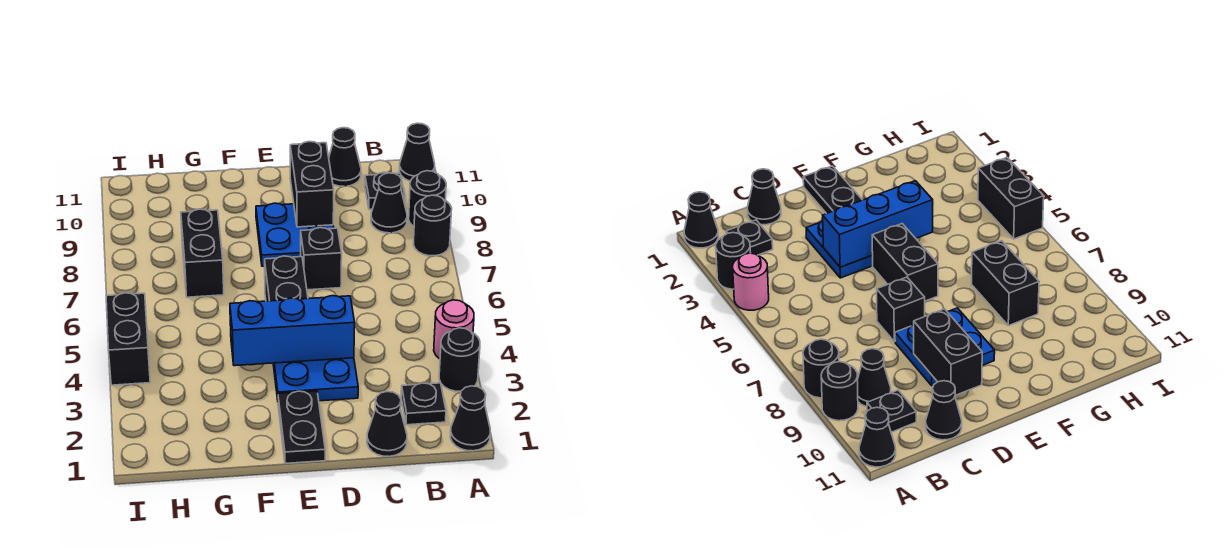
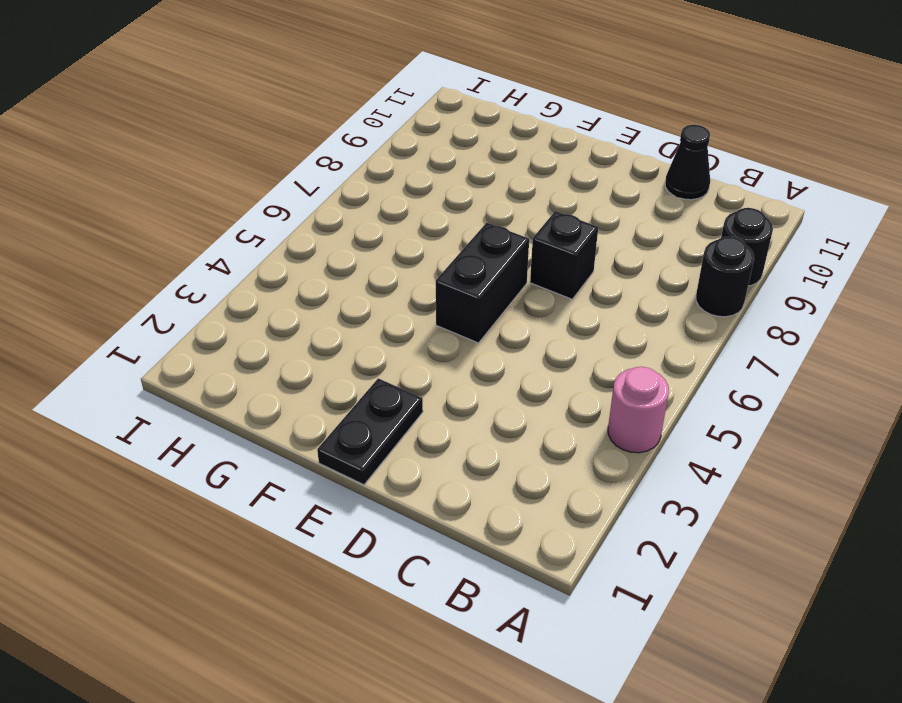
none -> black cone A1 level 1
none -> black round brick A3 level 1
none -> black cone A11 level 1

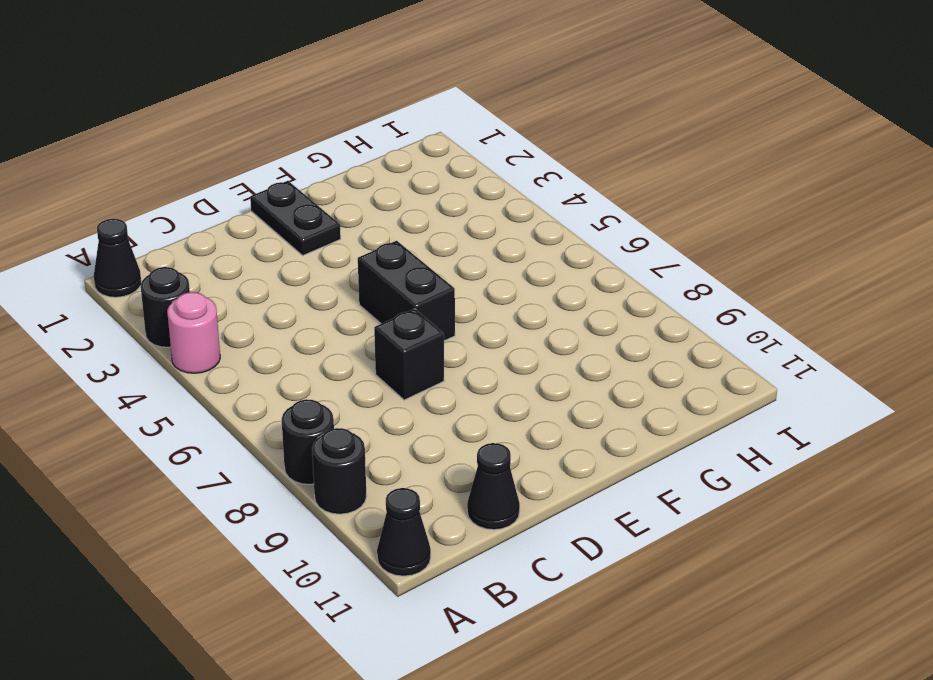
none -> black plate B2 level 1
none -> black cone B9 level 1
none -> black plate B10 level 1

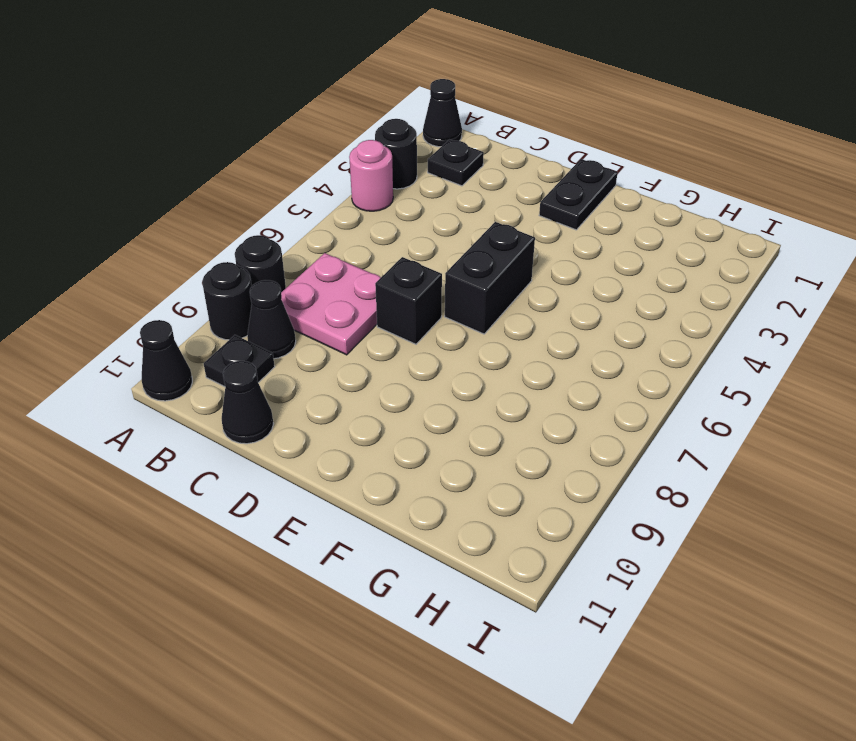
pink plate B7:C8 level 1 -> none
none -> black cone C1 level 1
none -> blue plate D3:E4 level 1
none -> blue plate D8:E9 level 1

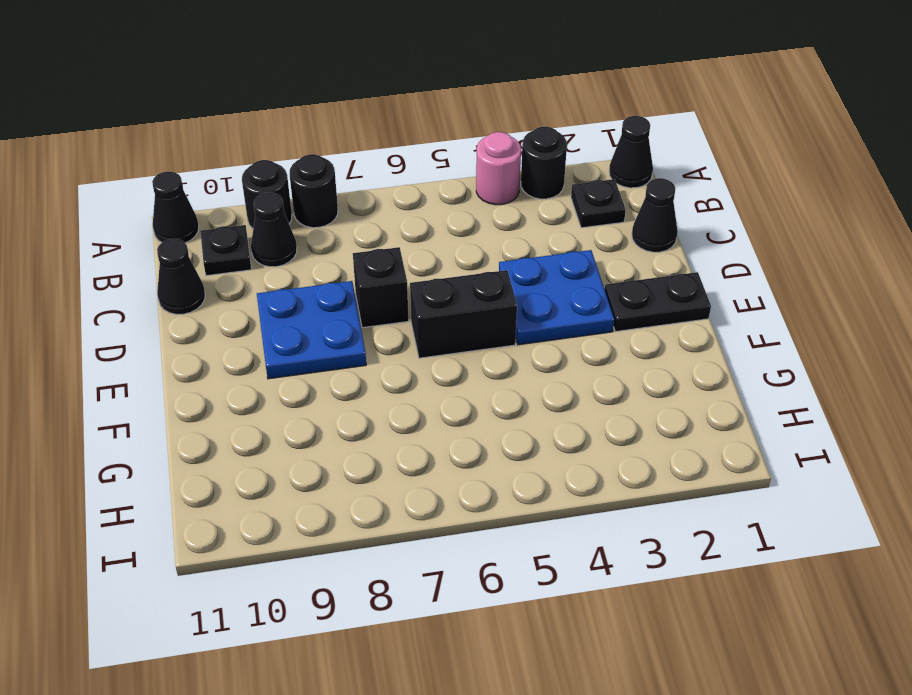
none -> black brick G7:G8 level 1
none -> black brick I4:I5 level 1
none -> blue brick D4:F4 level 2

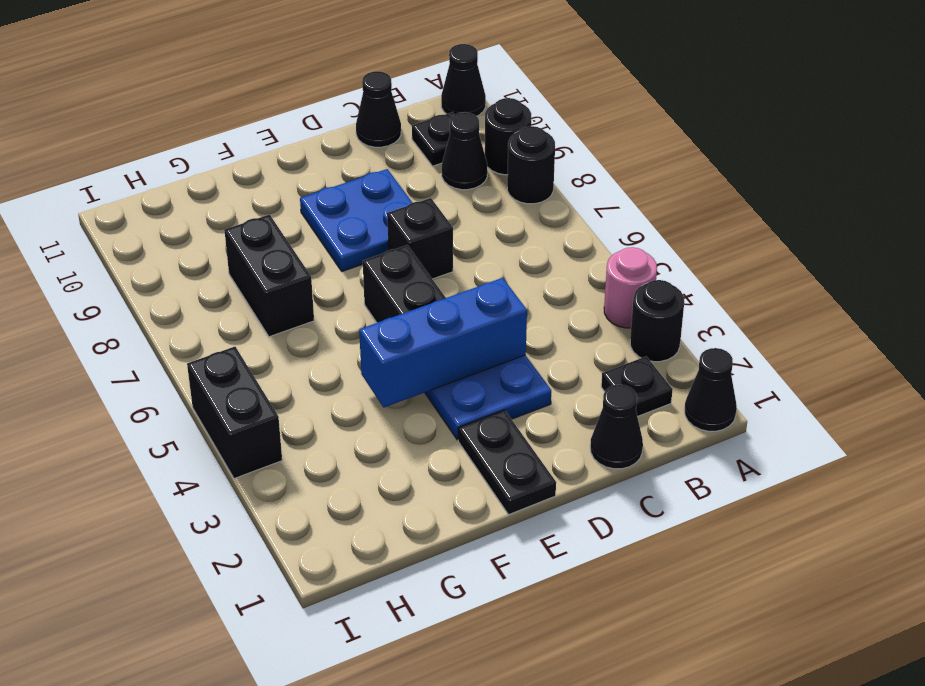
none -> black brick D9:D10 level 2

